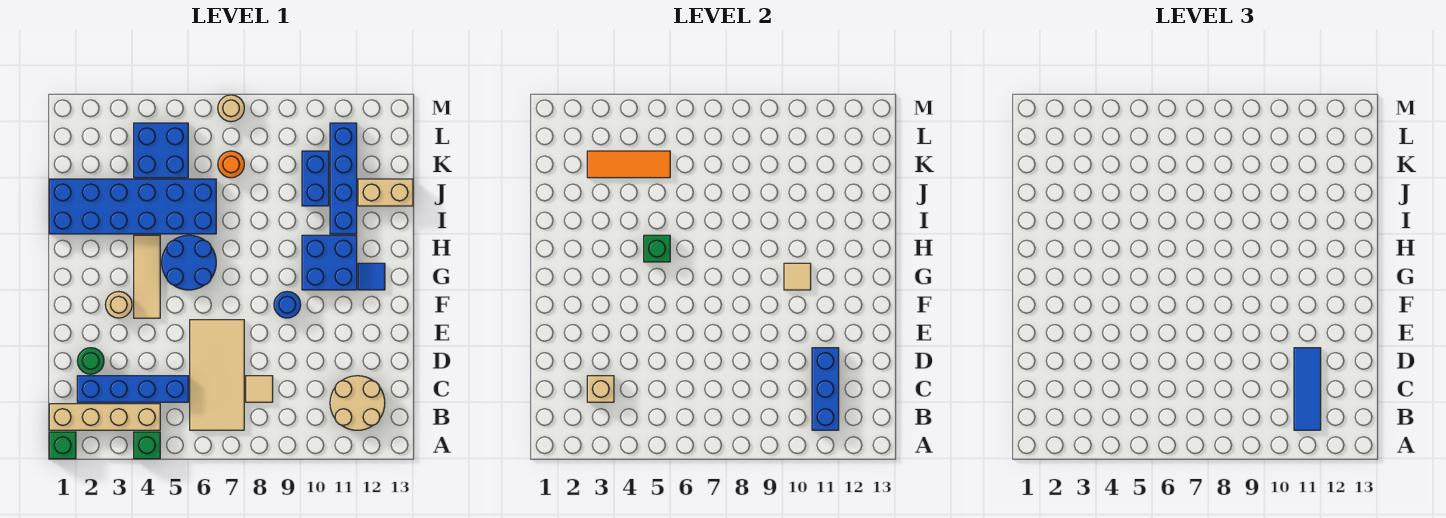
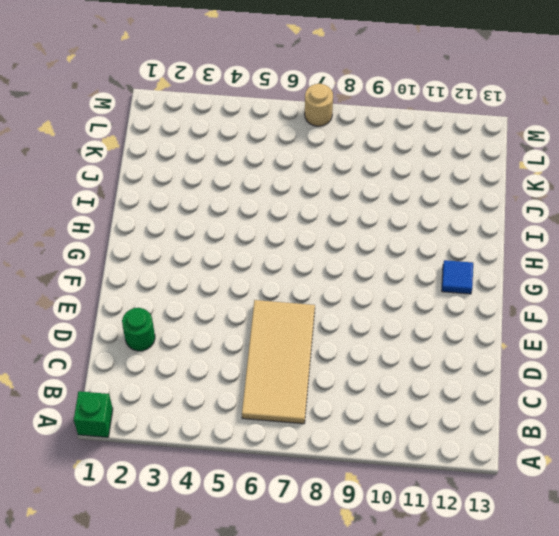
none -> green brick A4 level 1
none -> tan brick B1:B4 level 1
none -> tan round brick B11:C12 level 1

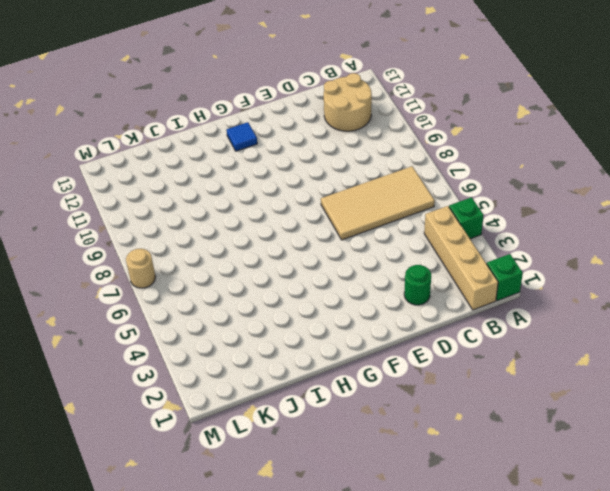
none -> blue brick C2:C5 level 1
none -> tan tile C8 level 1
none -> tan round brick F3 level 1

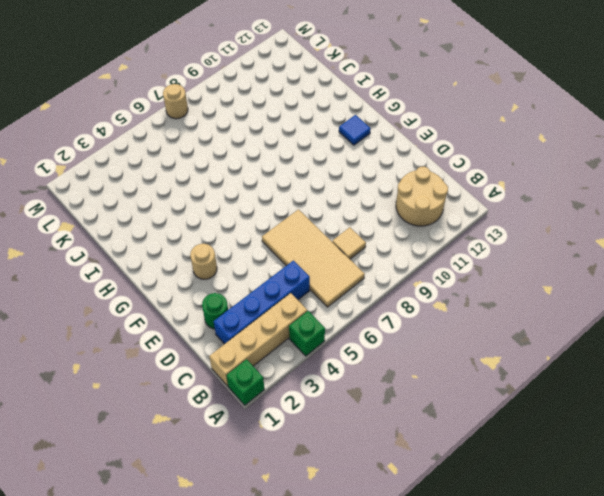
none -> tan tile F4:H4 level 1
none -> blue round brick F9 level 1
none -> blue round brick G5:H6 level 1

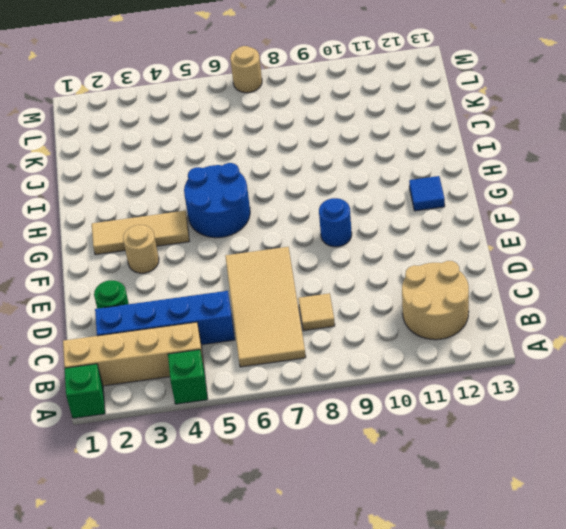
tan tile G2:G4 level 1 -> tan tile F4:H4 level 1
none -> blue brick G10:H11 level 1
none -> blue brick I1:J6 level 1
none -> blue brick I11:L11 level 1

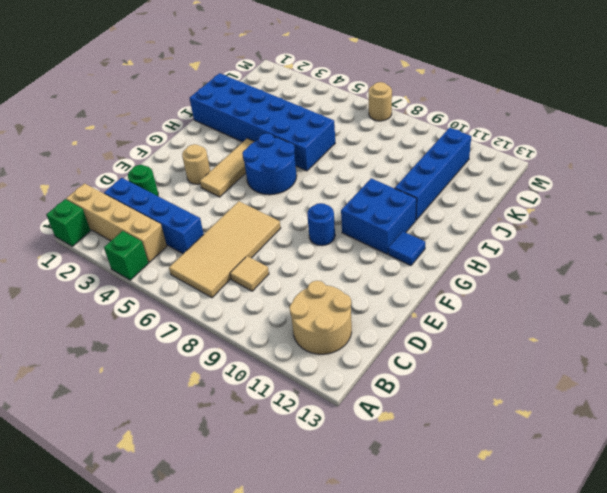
none -> blue brick J10:K10 level 1
none -> tan brick J12:J13 level 1
none -> blue brick K4:L5 level 1

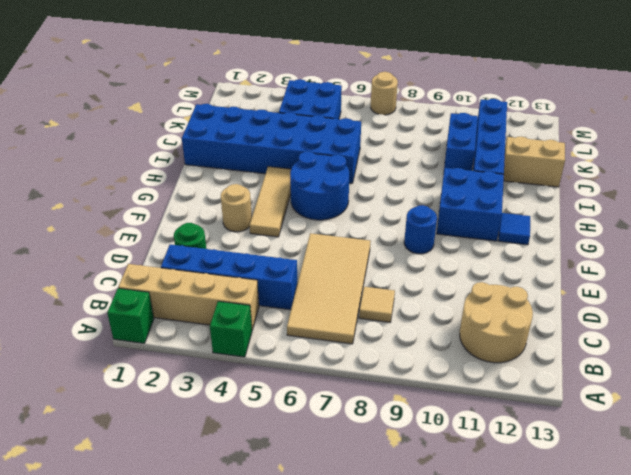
none -> orange round brick K7 level 1
none -> blue brick B11:D11 level 2
none -> tan brick C3 level 2

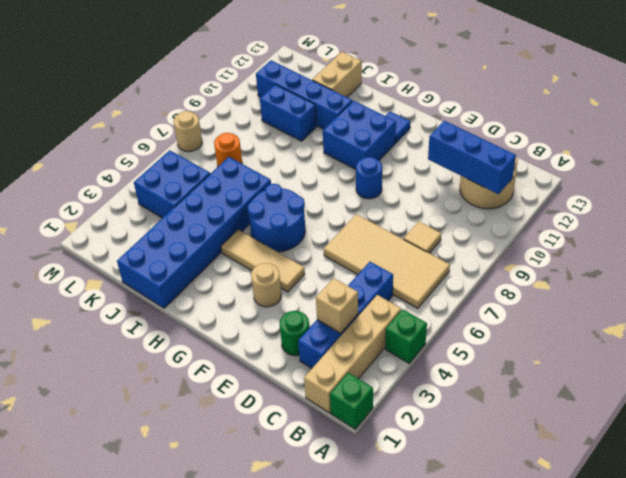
none -> tan tile G10 level 2
none -> green brick H5 level 2
none -> orange tile K3:K5 level 2

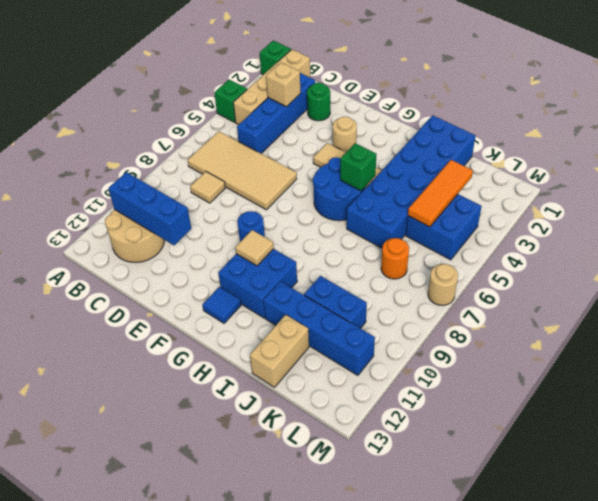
none -> blue tile B11:D11 level 3

